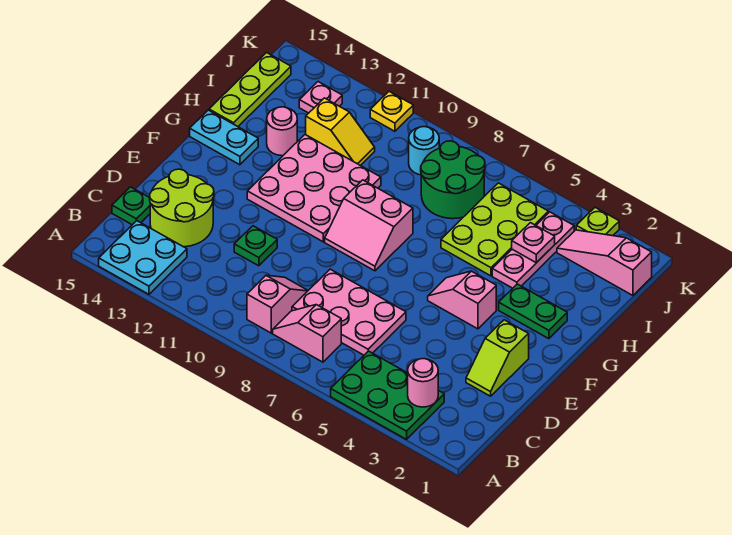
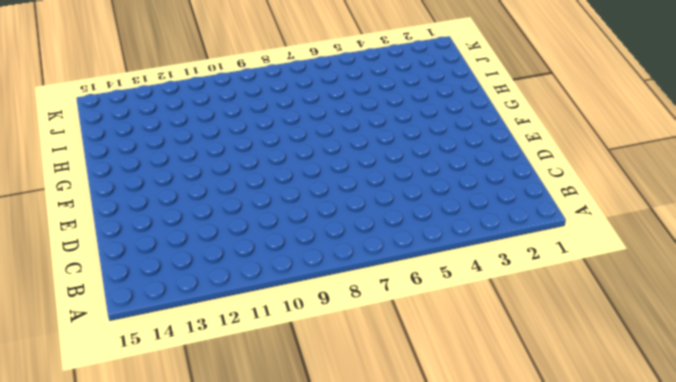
none -> green plate A3:B5 level 1
none -> cyan plate A13:B14 level 1
none -> pink slope B7:B8 level 1 top 7

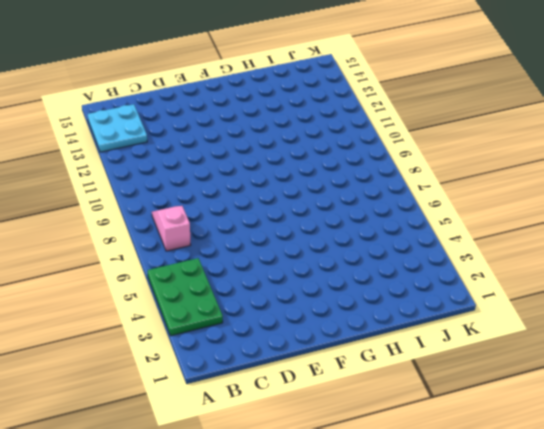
none -> pink slope B9:C9 level 1 top B
none -> pink plate C6:D8 level 1
none -> lime round brick C13:D14 level 1

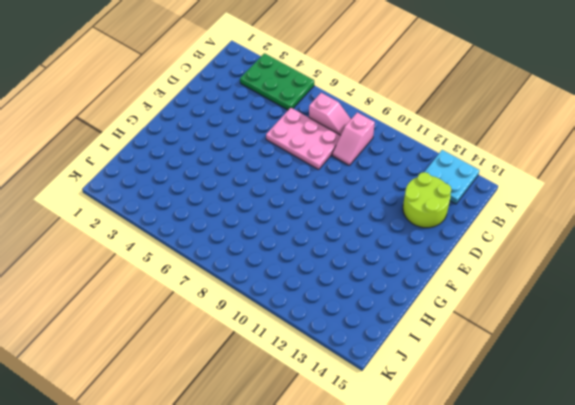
none -> green plate C15 level 1
none -> lime slope D2:E2 level 1 top E
none -> green plate D11 level 1

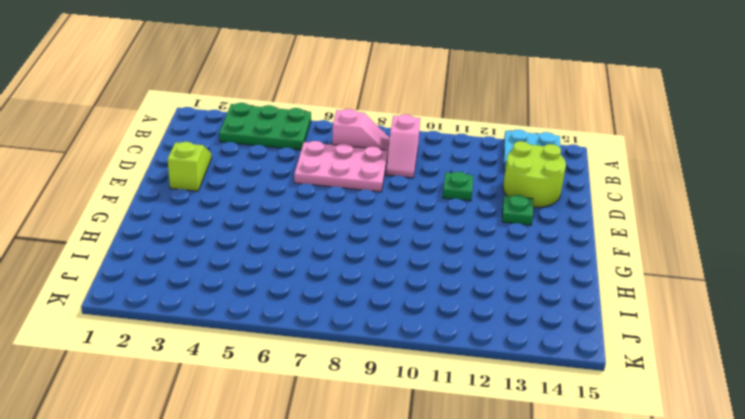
green plate E13 level 1 -> green plate C15 level 1
none -> pink slope F4:F5 level 1 top 4
none -> pink slope F8:G9 level 1 top G
none -> pink plate F10:H12 level 1

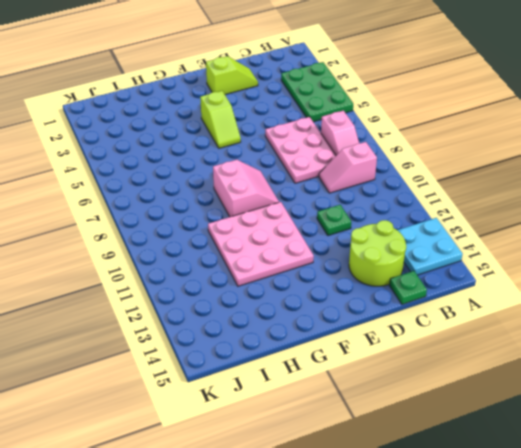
lime slope F4:F5 level 1 top 4 -> pink slope F4:F5 level 1 top 4
none -> green plate G2:G3 level 1
none -> cyan plate G14:G15 level 1
none -> pink plate H4:J4 level 1

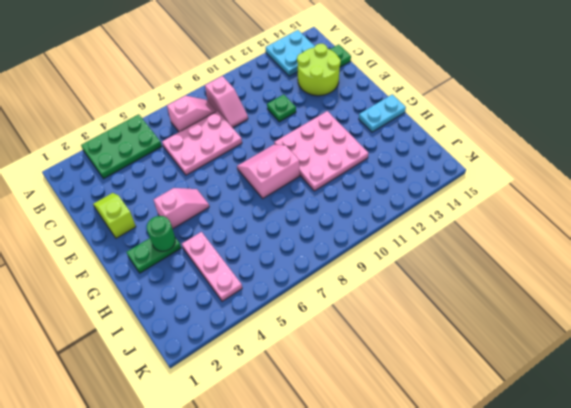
green round brick G3 level 2 -> none
none -> lime plate H5:J6 level 1
none -> pink round brick H13 level 1
none -> lime plate H15:J15 level 1

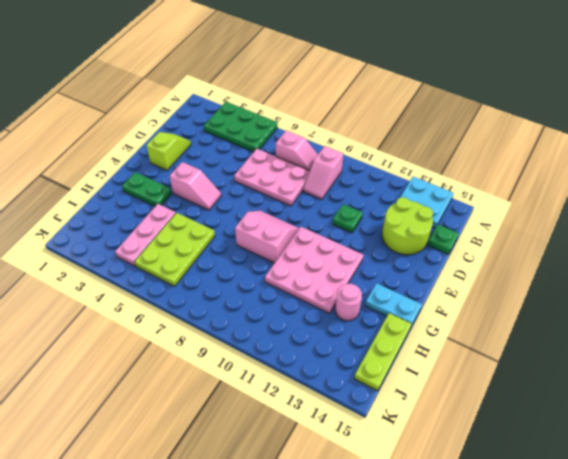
none -> green round brick I7:J8 level 1
none -> yellow slope I11:I12 level 1 top 12
none -> pink slope J1:J3 level 1 top 1

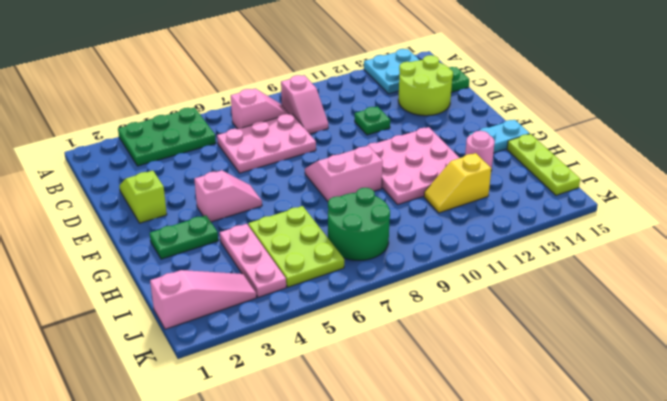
none -> cyan round brick J9 level 1
none -> pink plate J13 level 1
none -> lime plate K3 level 1

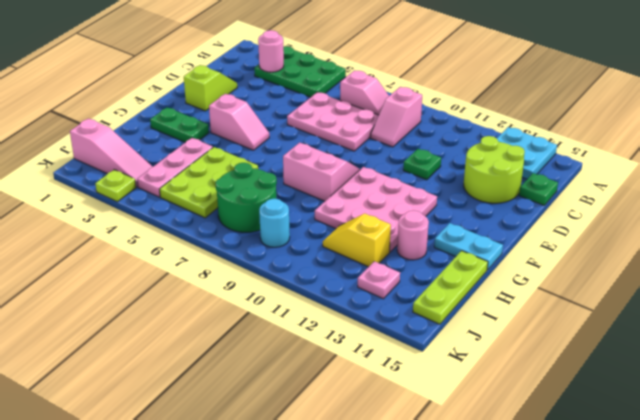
none -> yellow plate K11 level 1
none -> pink plate I4 level 2

